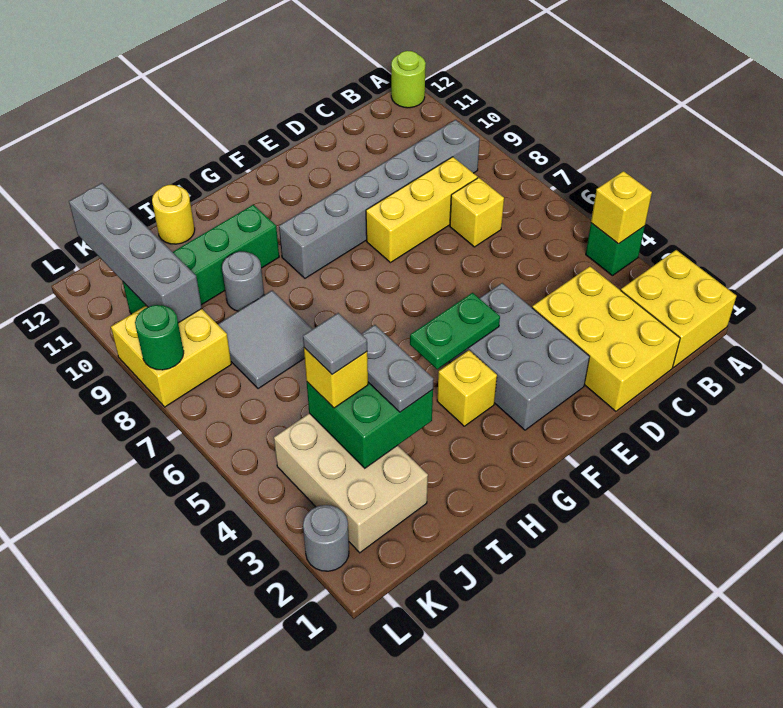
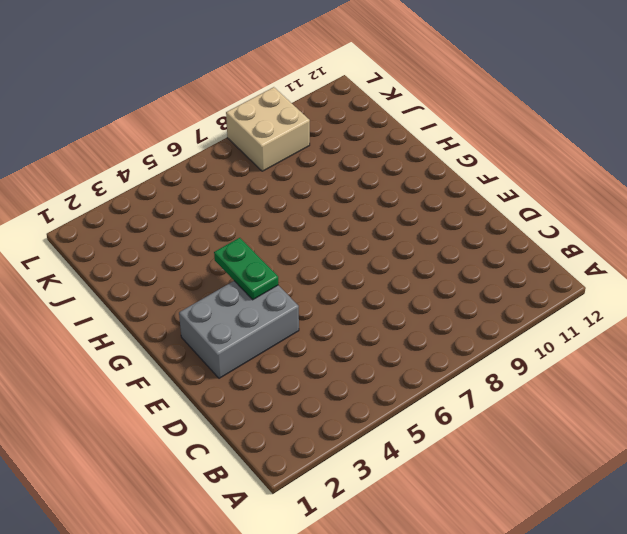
tan brick K8:L9 level 1 -> yellow brick K8:L9 level 1
none -> yellow brick A1:B2 level 1
none -> green brick A4 level 1
none -> lime round brick A12 level 1

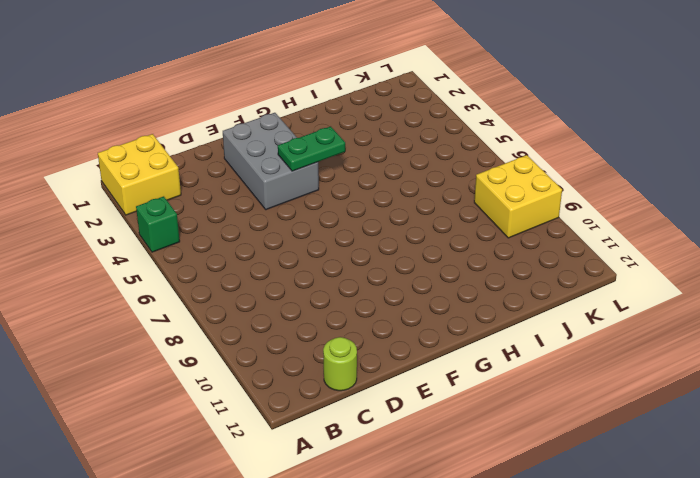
lime round brick C12 level 1 -> lime round brick A12 level 1
none -> grey brick B9:G9 level 1
none -> yellow brick C1:D3 level 1
none -> yellow brick C7 level 1

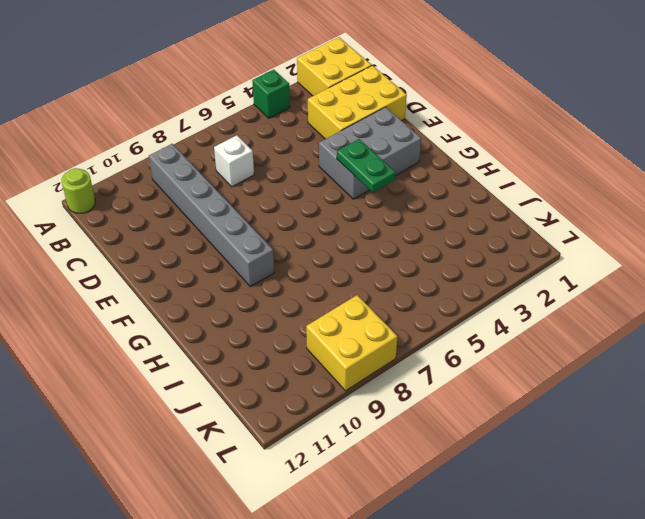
white brick C7 level 1 -> yellow brick C7 level 1
none -> yellow brick C8:E8 level 1
none -> yellow brick G3 level 1
none -> green brick H10:K10 level 1

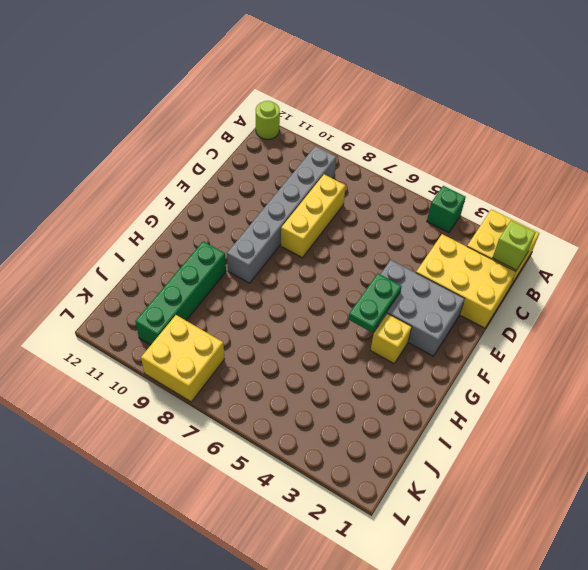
lime brick B1 level 2 -> none
none -> yellow brick C7 level 1
none -> grey tile I7:J8 level 1
none -> grey round brick I9 level 1

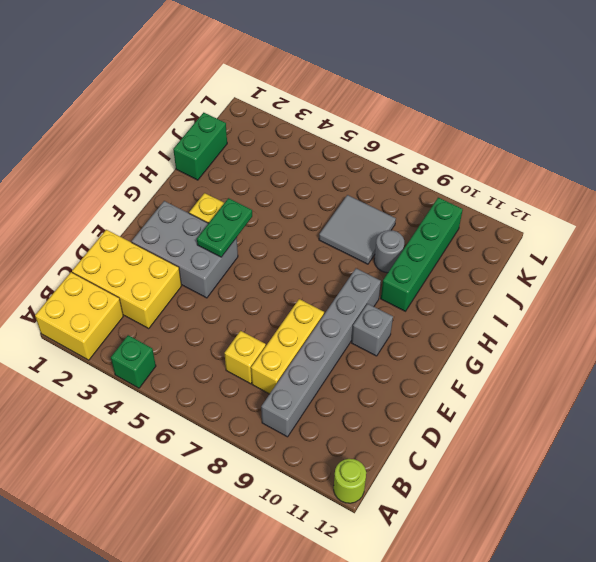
grey brick F10 level 1 -> none
green brick I1:J1 level 1 -> none
none -> yellow round brick I12 level 1
none -> tan brick J2:K4 level 1
none -> yellow brick K8:L9 level 1

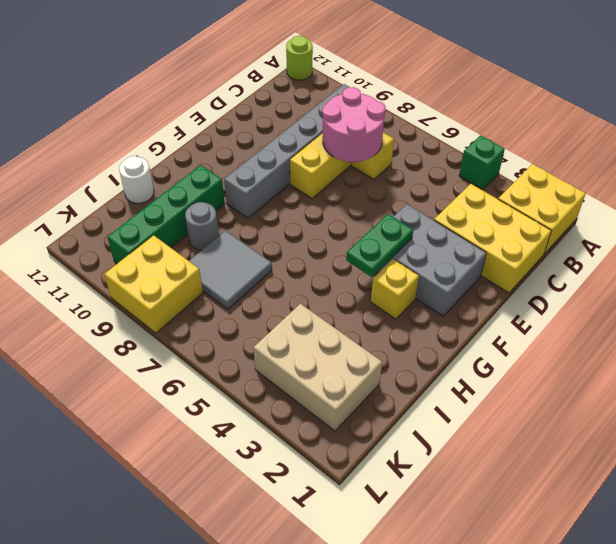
pink round brick C7:D8 level 2 -> none
white round brick I12 level 1 -> yellow round brick I12 level 1
none -> grey round brick L2 level 1
none -> yellow brick A4 level 2
none -> green brick I3:J4 level 2

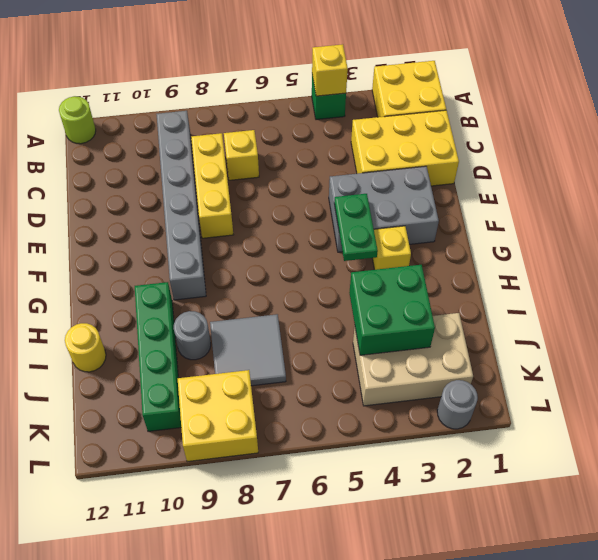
none -> grey brick K9:K12 level 2
none -> green round brick L8 level 2
none -> grey plate I3:I4 level 3

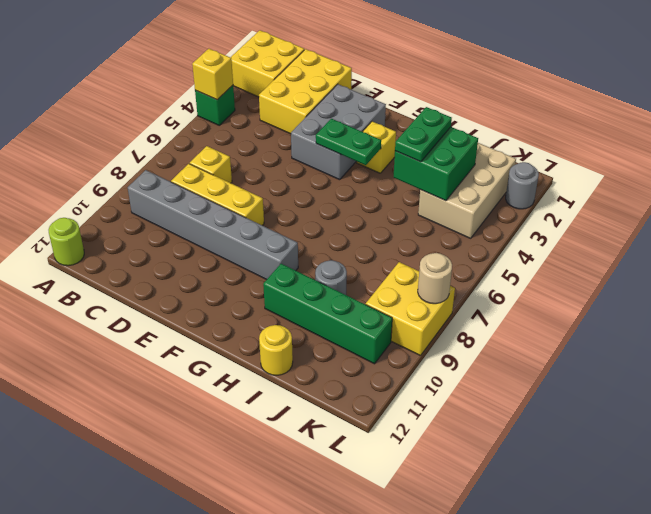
green plate I3:I4 level 3 -> grey plate I3:I4 level 3
tan round brick L8 level 2 -> green round brick L8 level 2
none -> grey tile I7:J8 level 1
none -> grey brick K9:K12 level 2
none -> yellow brick J4 level 3

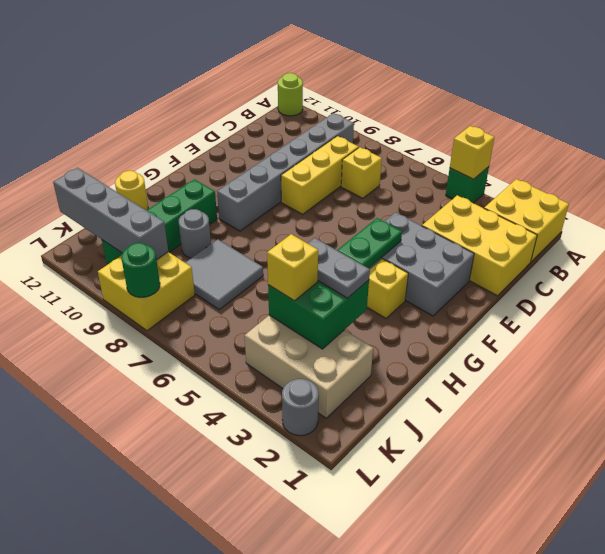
none -> grey tile J4 level 4

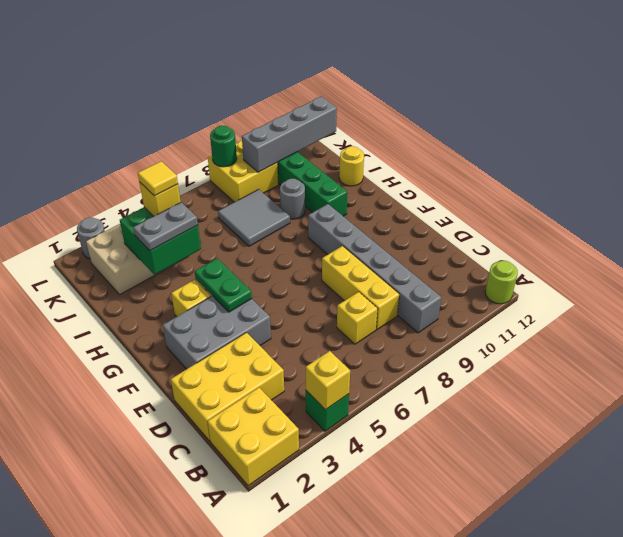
yellow tile J4 level 4 -> grey tile J4 level 4

